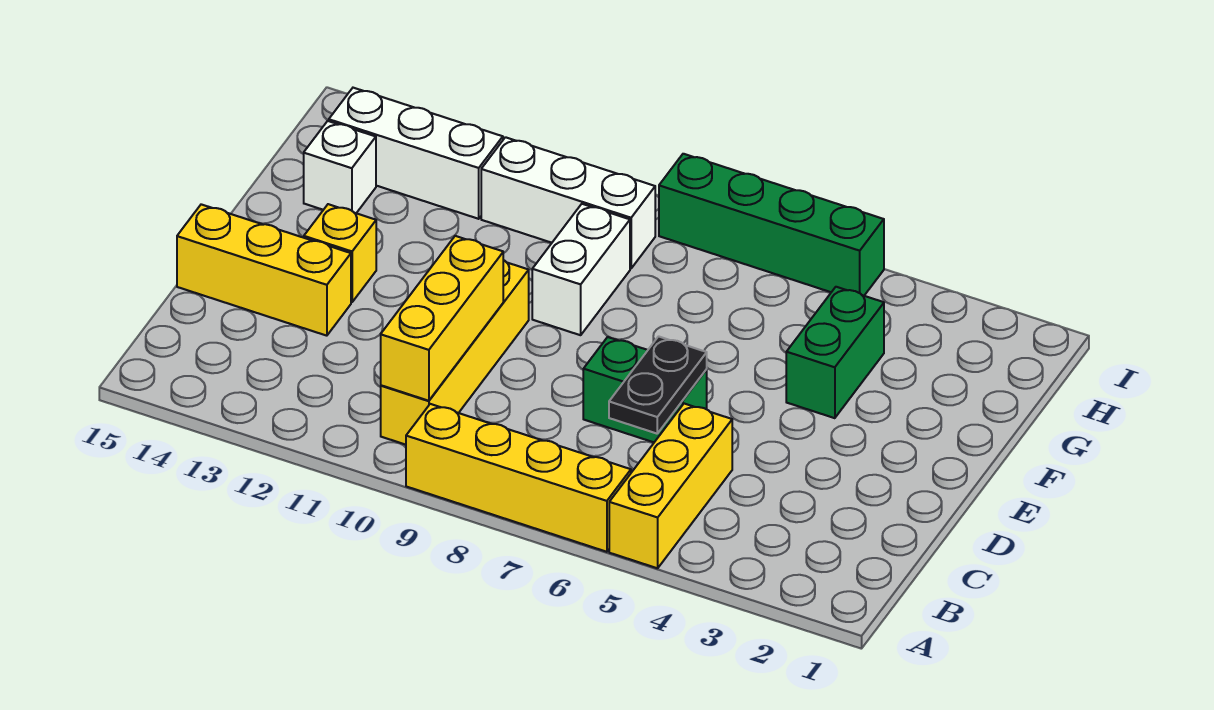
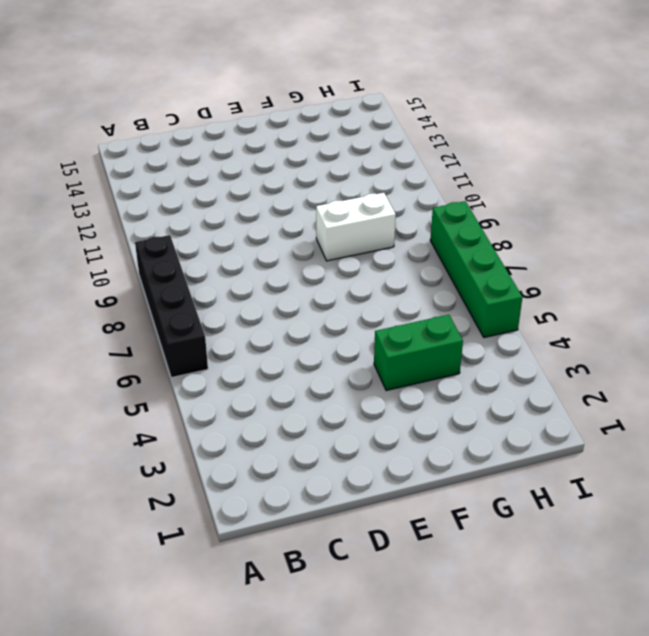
black brick A6:A9 level 1 -> yellow brick A6:A9 level 1
none -> yellow brick A5:C5 level 1
none -> yellow brick B10:E10 level 1
none -> green brick D6:D7 level 1

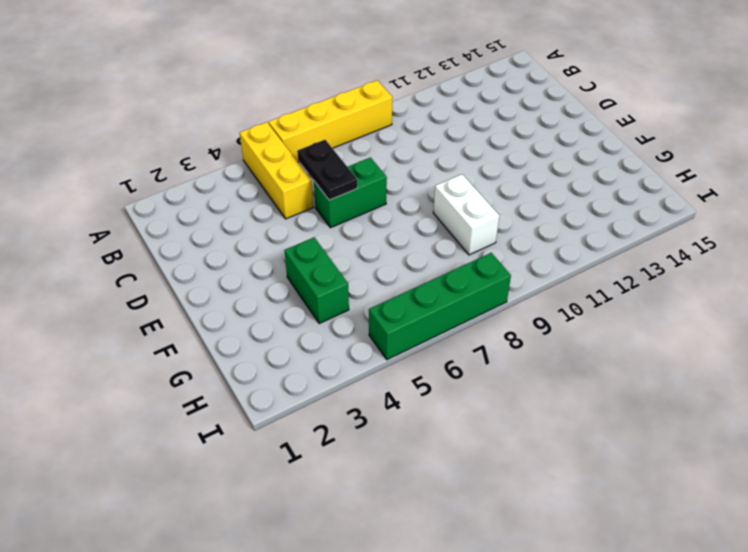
none -> yellow brick B10:E10 level 1
none -> yellow brick D13:D15 level 1
none -> yellow brick E13 level 1

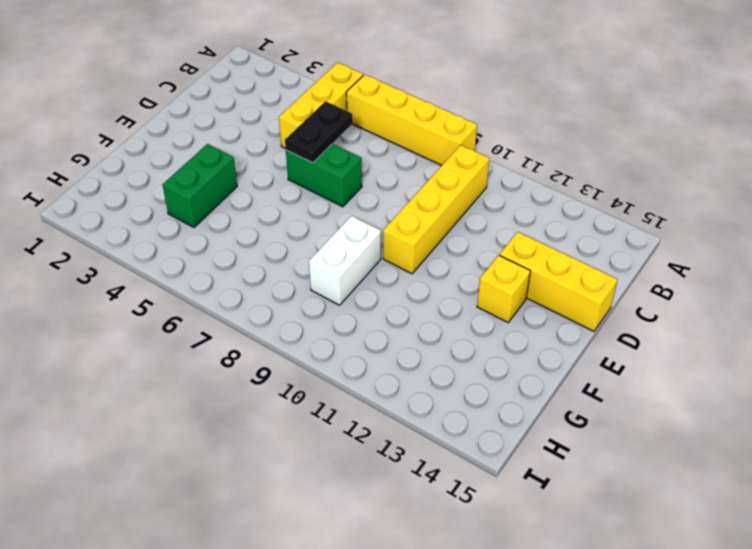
none -> white brick G14 level 1
none -> white brick H9:H11 level 1
none -> white brick H12:H14 level 1

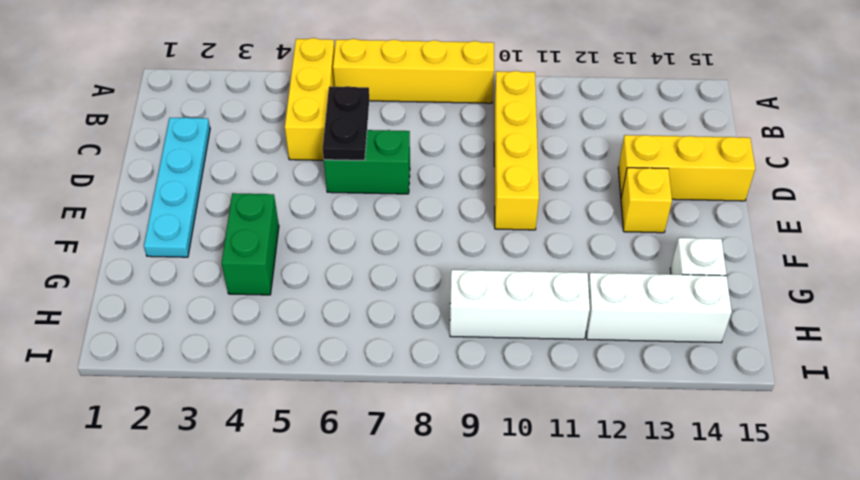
cyan plate C2:F2 level 1 -> none
none -> white brick F9:G9 level 1
none -> green brick I5:I8 level 1
none -> yellow brick B10:D10 level 2

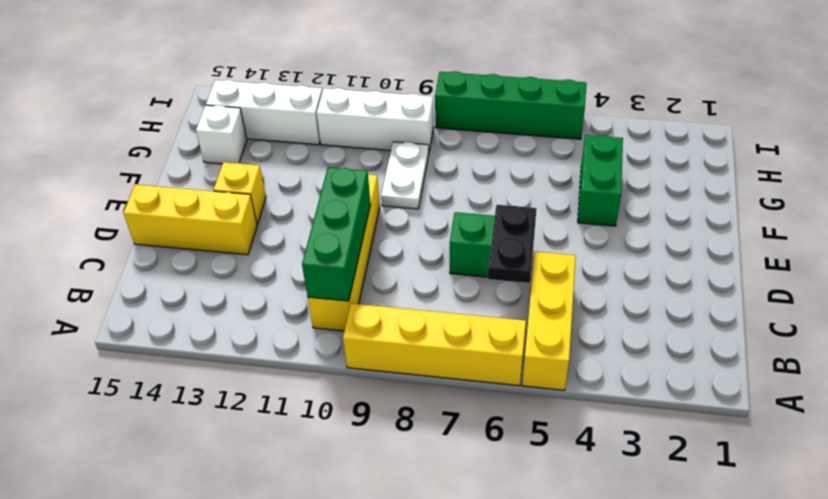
green brick B10:D10 level 2 -> yellow brick B10:D10 level 2
white plate F9:G9 level 1 -> white brick F9:G9 level 1

